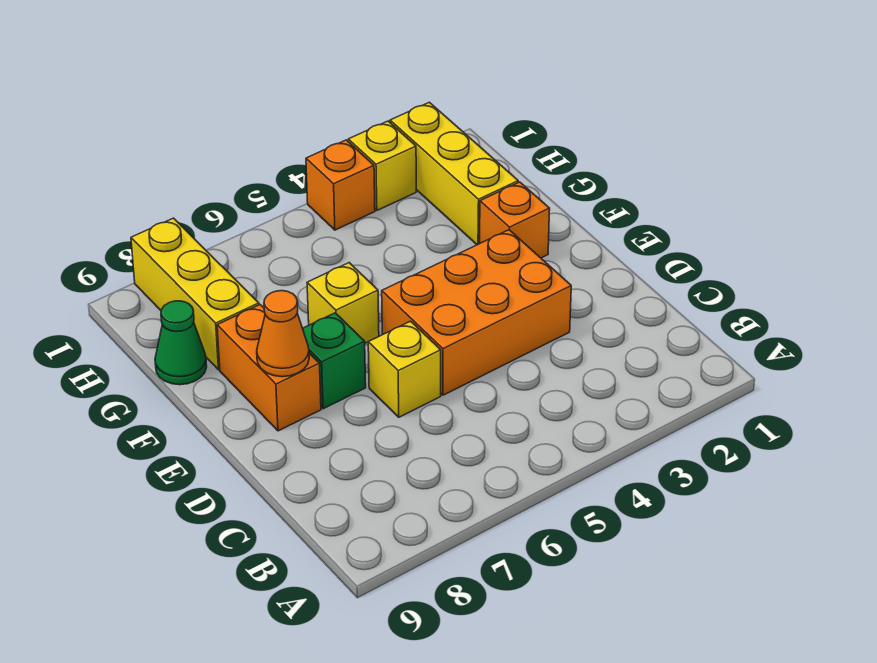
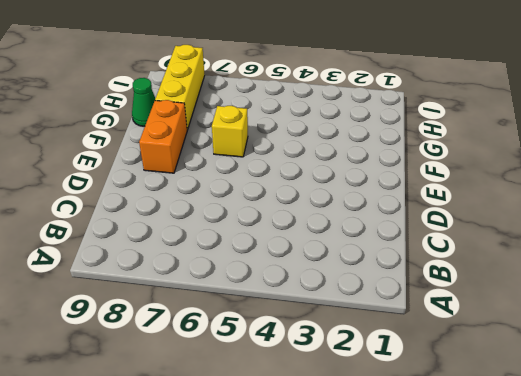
none -> orange brick D3:E5 level 1
none -> yellow brick D6 level 1
none -> green brick E7 level 1

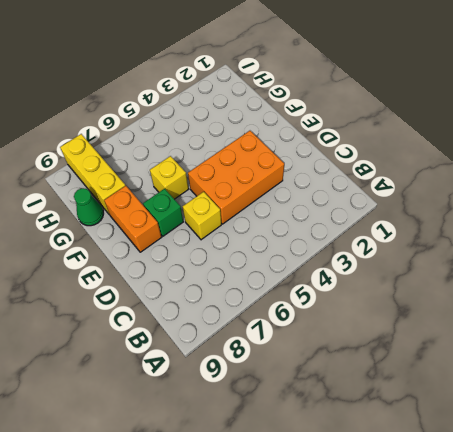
none -> orange brick F2 level 1
none -> yellow brick G2:I2 level 1
none -> yellow brick I3 level 1

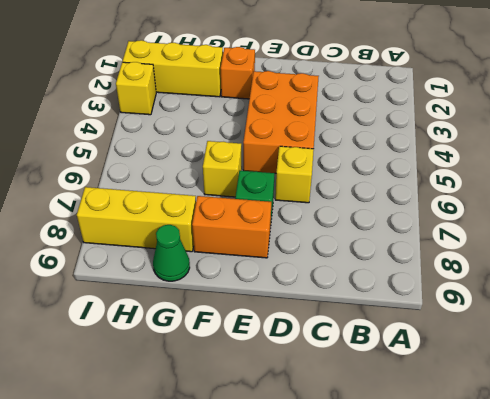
none -> orange brick I4 level 1
none -> orange cone E8 level 2

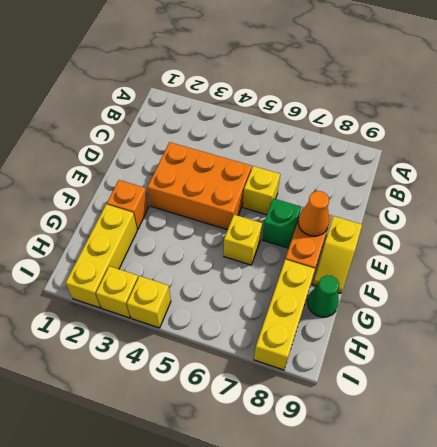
yellow slope E9:F9 level 1 top E -> none
yellow brick I4 level 1 -> orange brick I4 level 1

